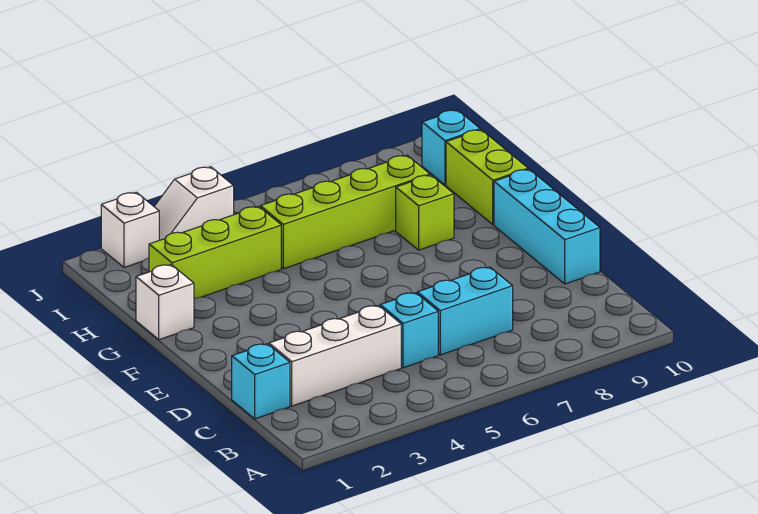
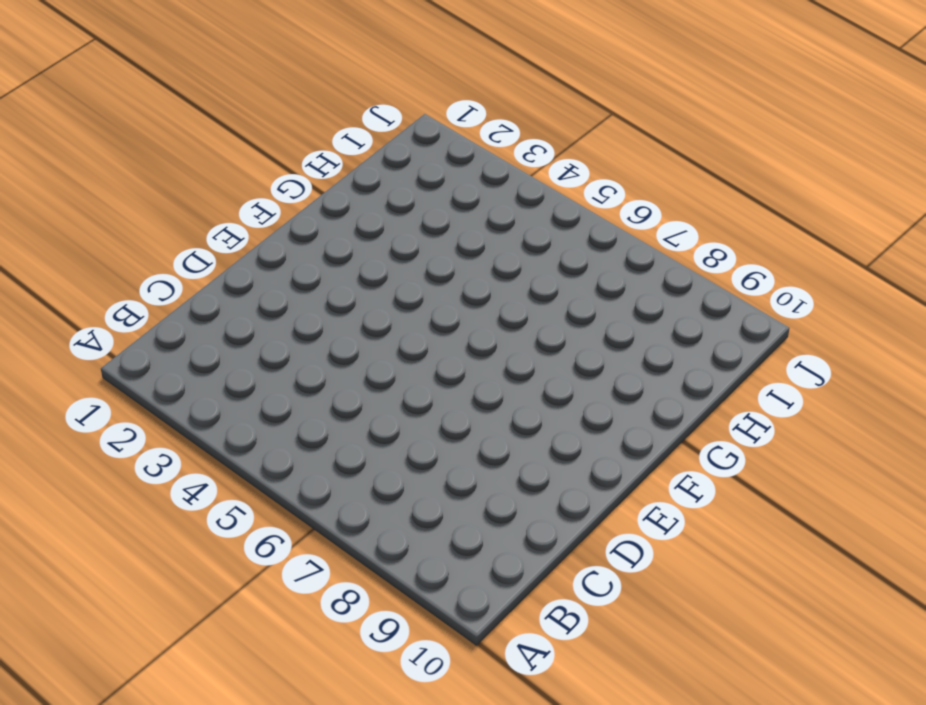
none -> cyan brick C1 level 1
none -> white brick C2:C4 level 1
none -> cyan brick C5 level 1

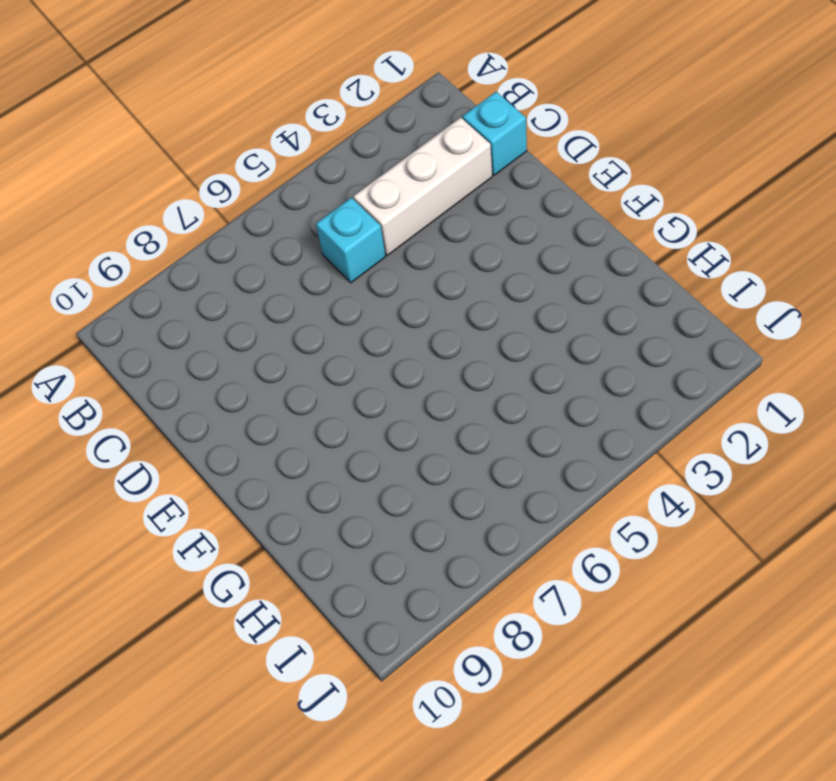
none -> cyan brick C6:C7 level 1
none -> cyan brick D10:F10 level 1
none -> white brick G1 level 1

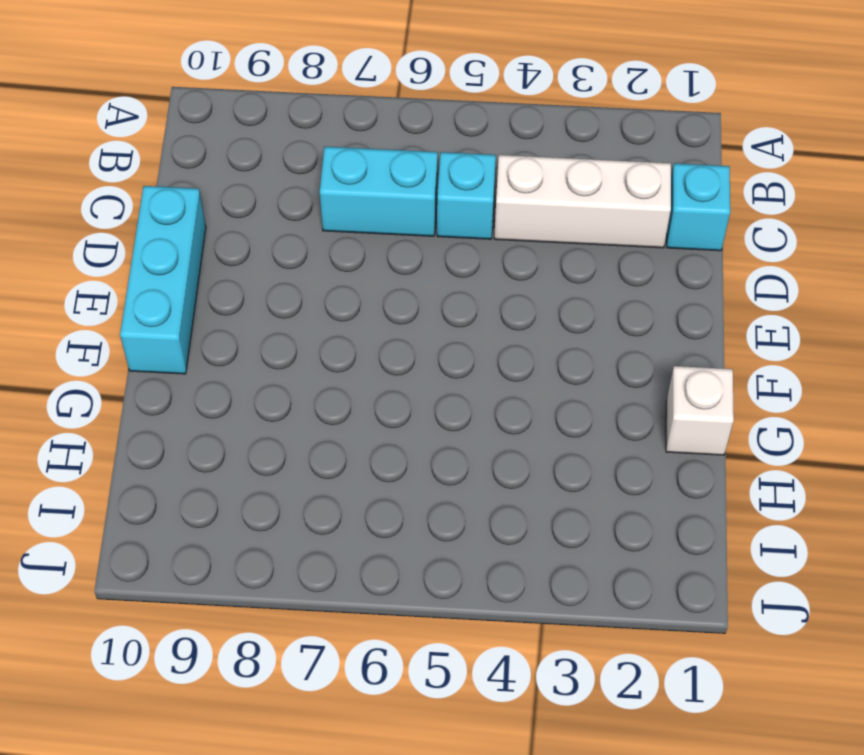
none -> lime brick G8 level 1
none -> lime brick G10:H10 level 1
none -> lime brick H2:H4 level 1

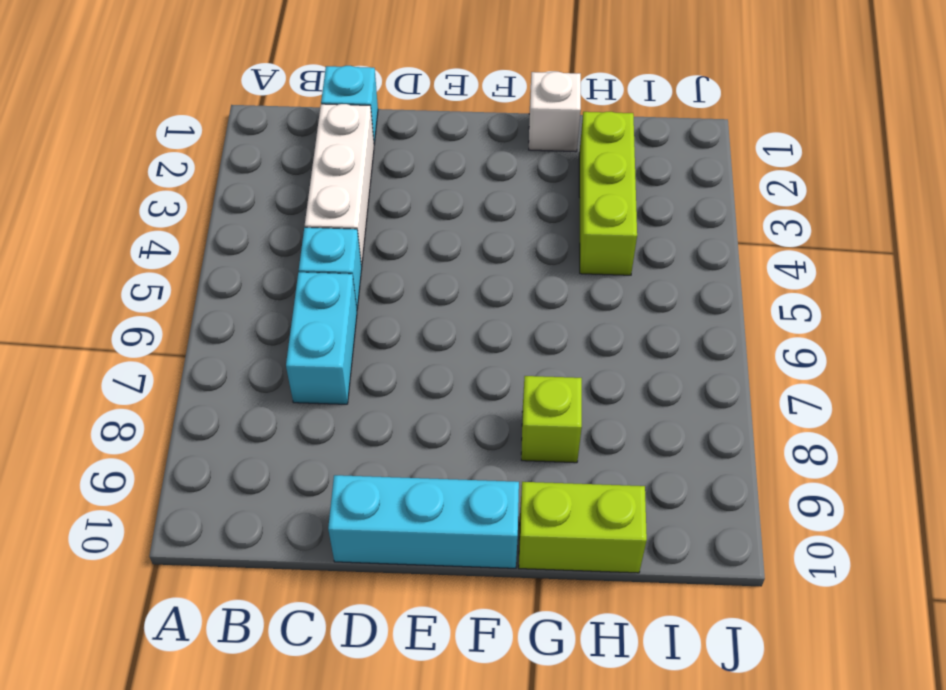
none -> lime brick H5:H8 level 1
none -> cyan brick I10 level 1
none -> white brick J2 level 1

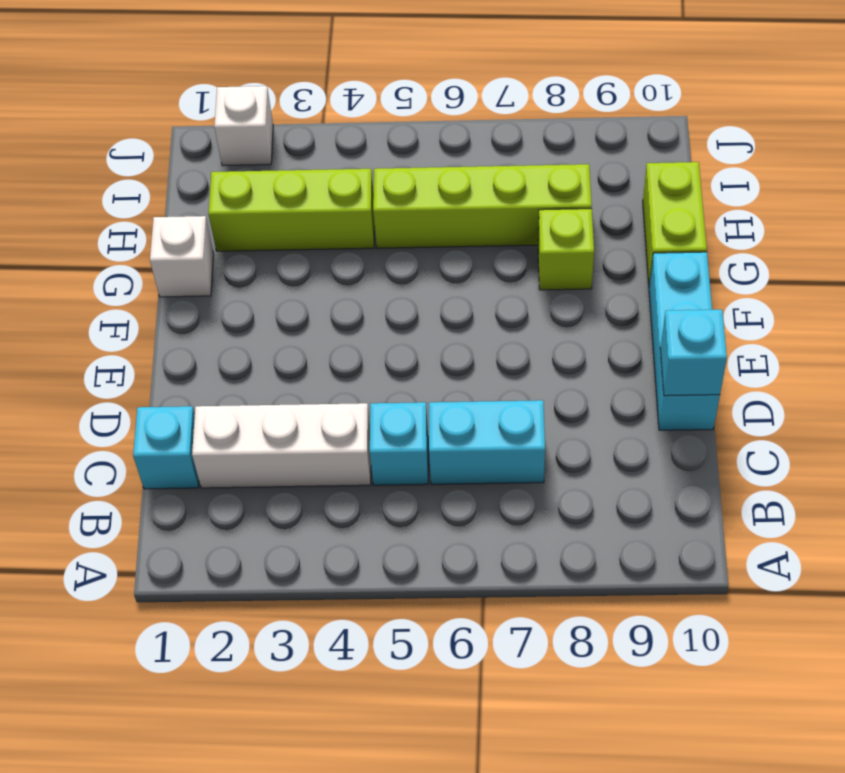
cyan brick D10 level 2 -> cyan brick I10 level 1
none -> white slope J3:J4 level 1 top 4

